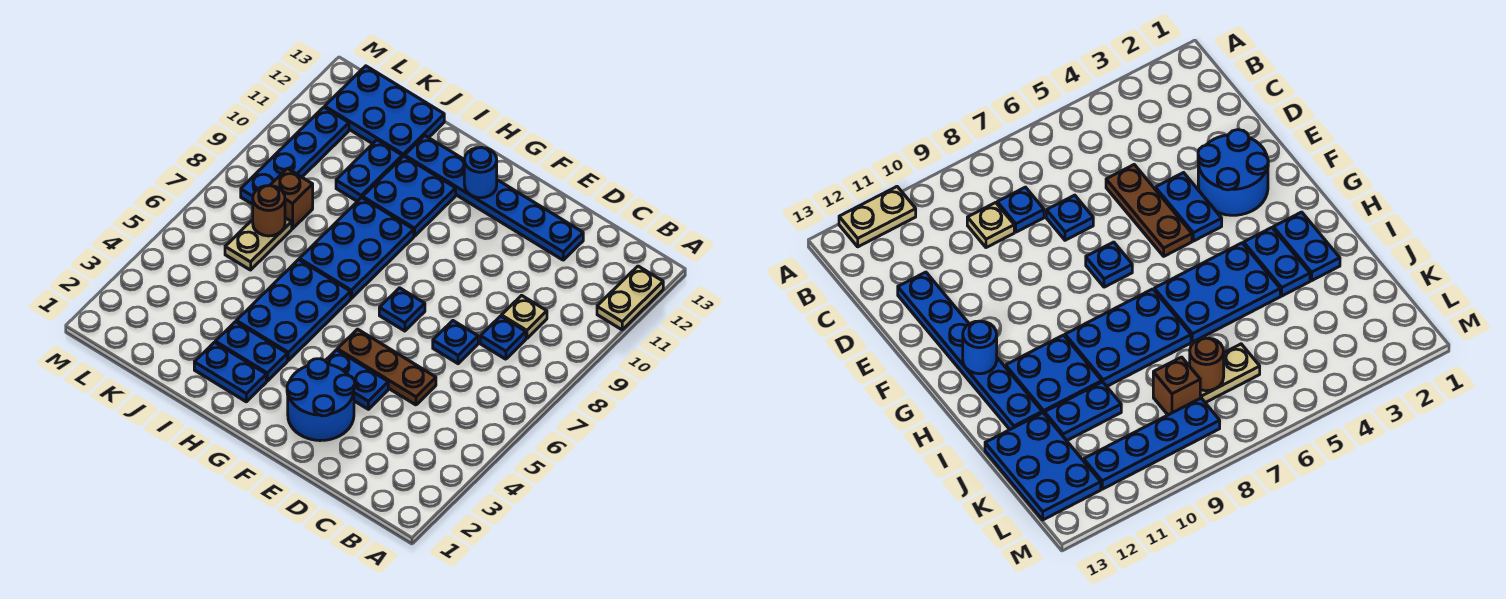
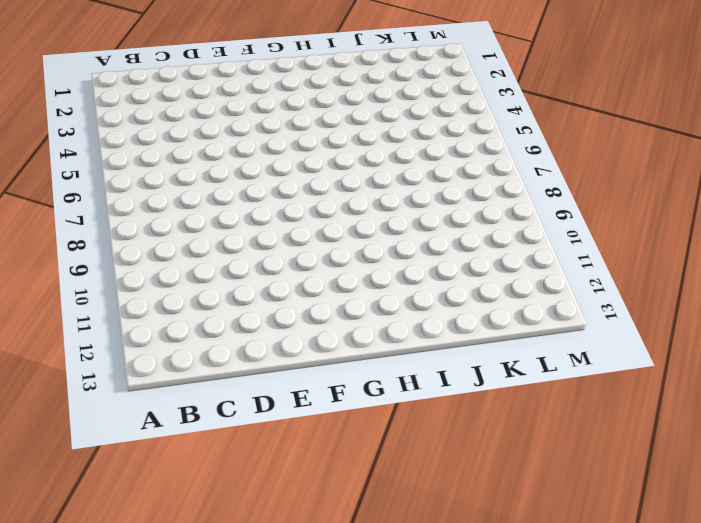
none -> tan plate A11:A12 level 1
none -> blue plate C8 level 1
none -> tan plate C9 level 1

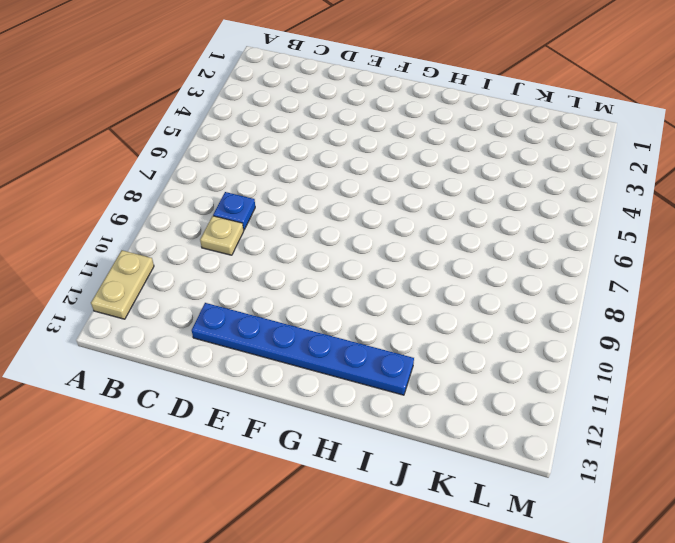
none -> brown plate D5:F5 level 1
none -> blue plate D7 level 1
none -> blue round brick E2:F3 level 1

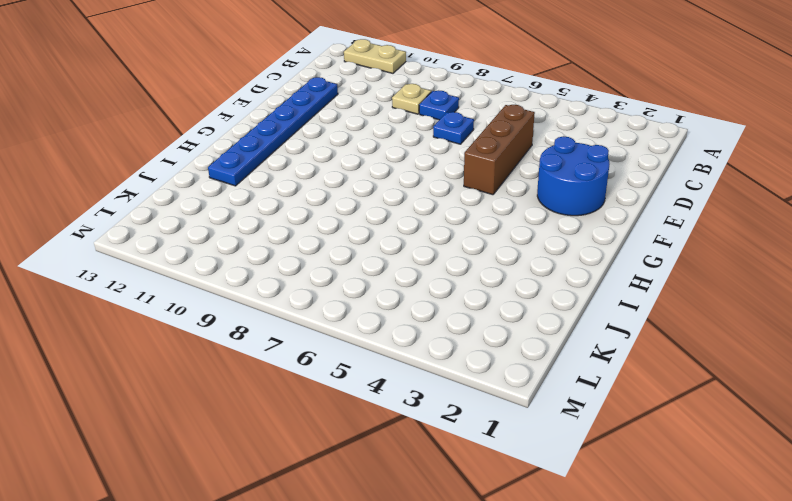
brown brick D5:F5 level 1 -> brown plate D5:F5 level 1
none -> blue plate E4:F4 level 1
none -> blue plate F7 level 1
none -> blue plate H2:I2 level 1

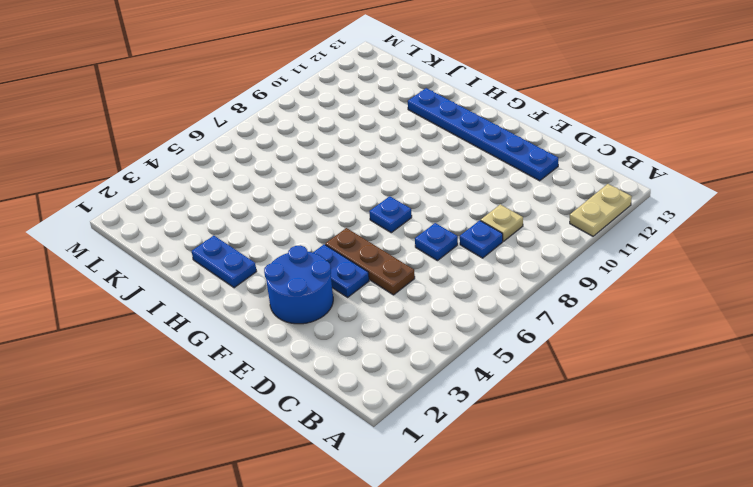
none -> blue plate H3:I3 level 1
none -> blue plate H4:I6 level 1
none -> blue plate H7:I9 level 1

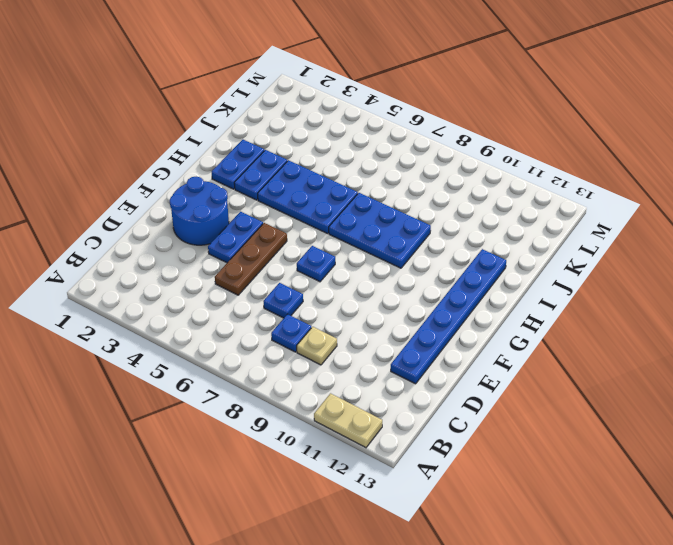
none -> blue plate H10:I11 level 1
none -> blue plate J10:J11 level 1
none -> blue plate J12:L13 level 1

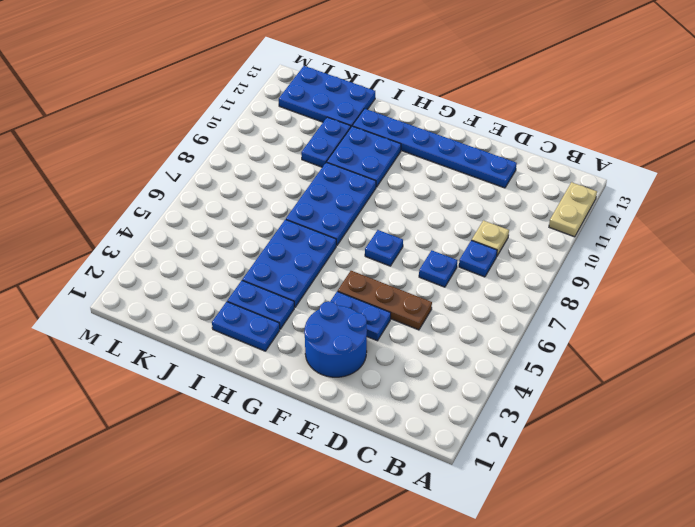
none -> tan plate K6:K7 level 1
none -> brown brick K8 level 1
none -> blue plate L8:L11 level 1

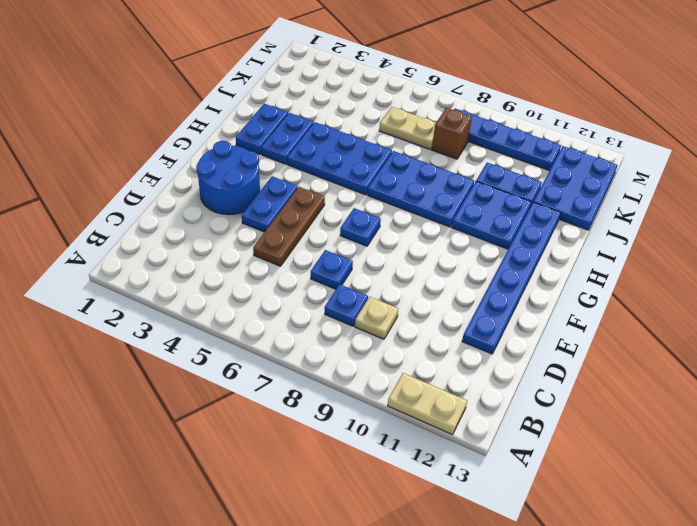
none -> blue round brick G12 level 2
none -> brown round brick K7 level 2

